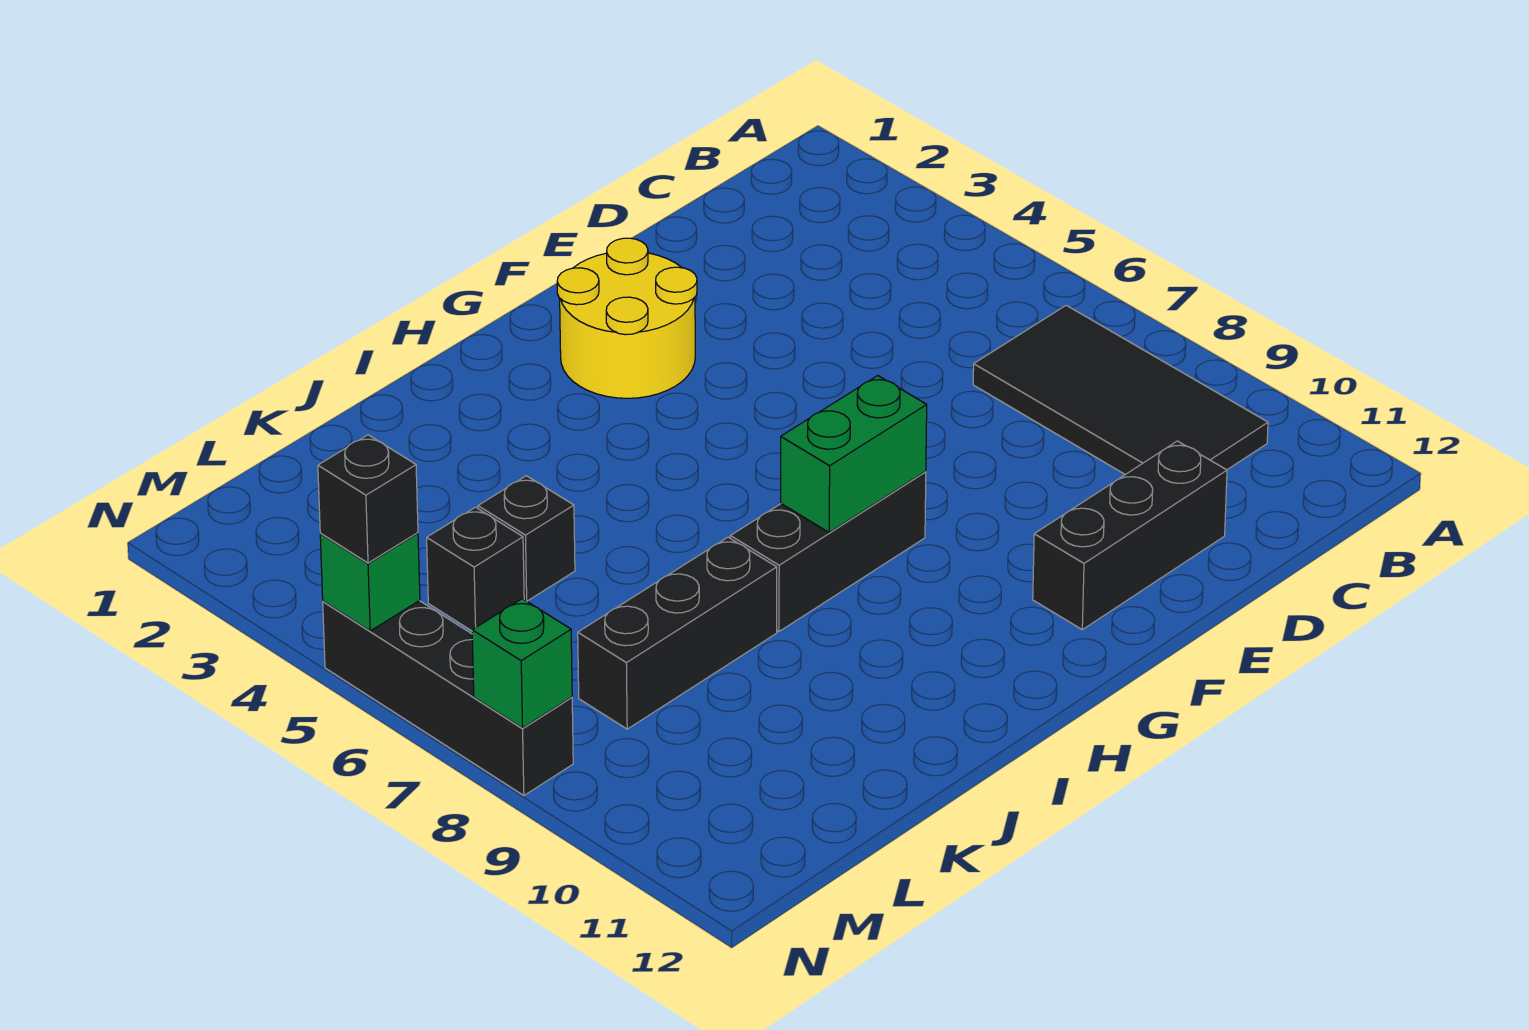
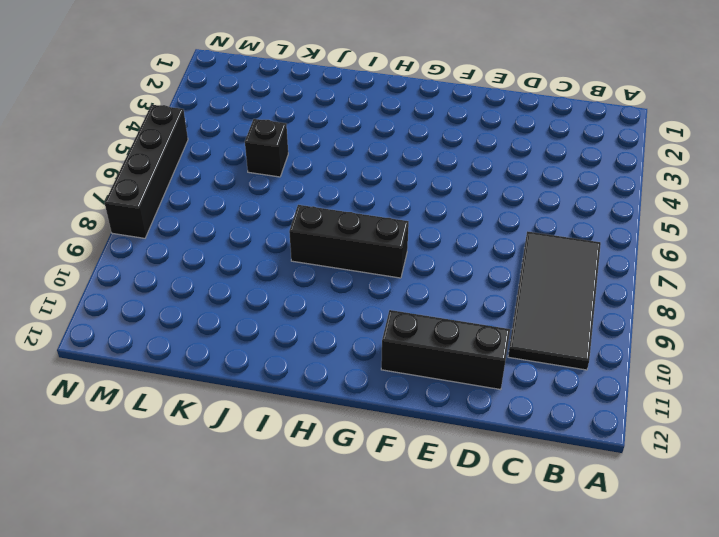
none -> yellow round brick F2:G3 level 1
none -> black brick J8:L8 level 1
none -> black brick L5 level 1

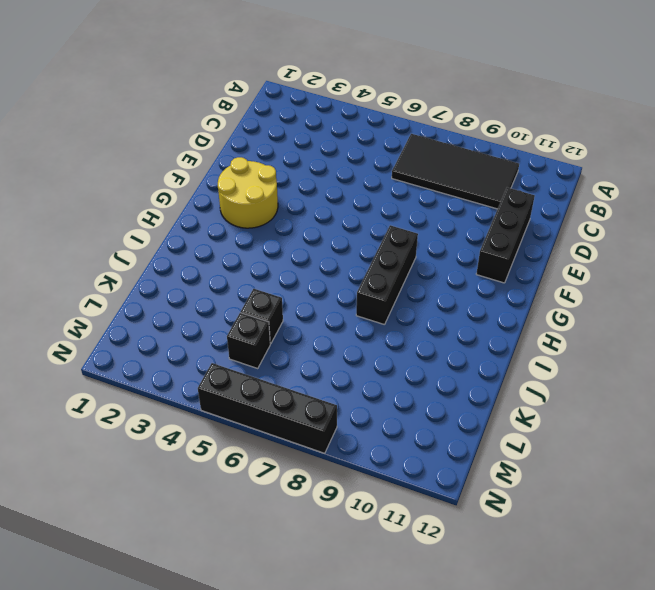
none -> black brick J8:L8 level 1
none -> green brick G8:H8 level 2
none -> green brick N5 level 2

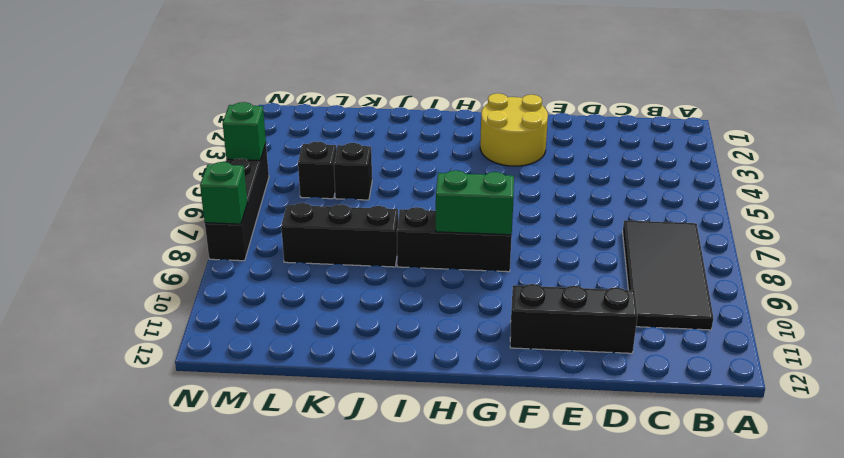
none -> black brick N5 level 3

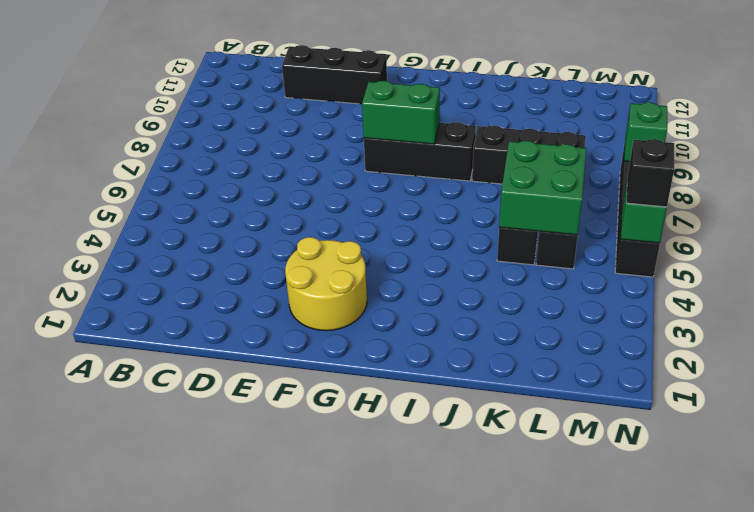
green brick K5:L6 level 2 -> none
none -> black tile B7:C10 level 1

